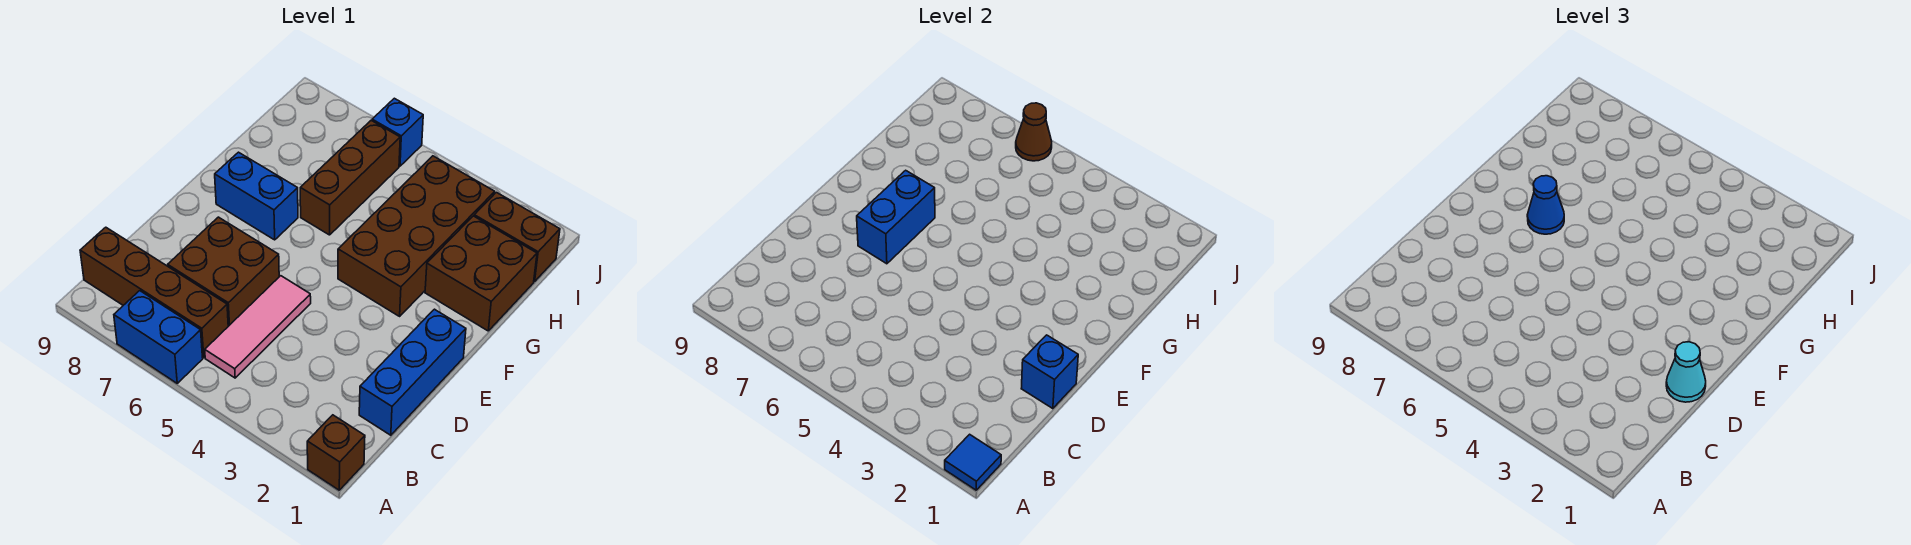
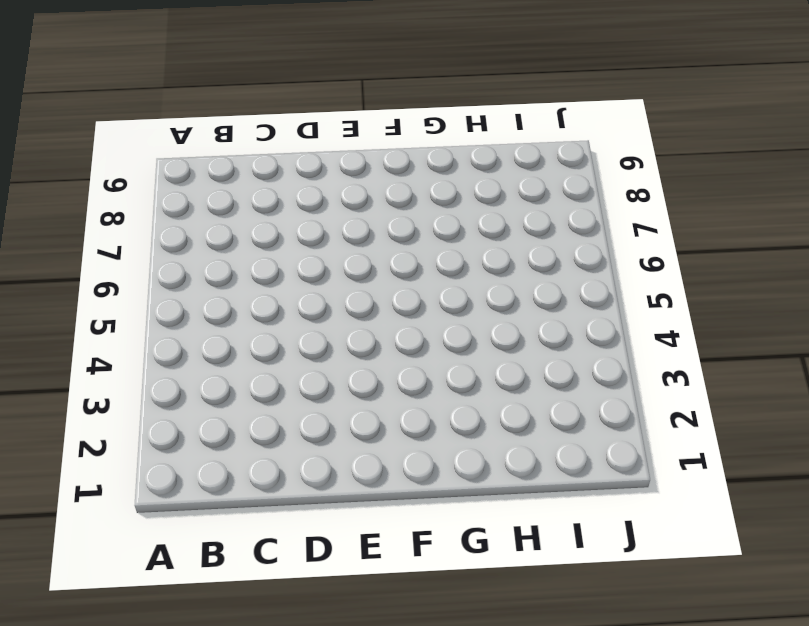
none -> brown brick A1 level 1
none -> blue brick A6:A7 level 1
none -> pink tile B5:D5 level 1

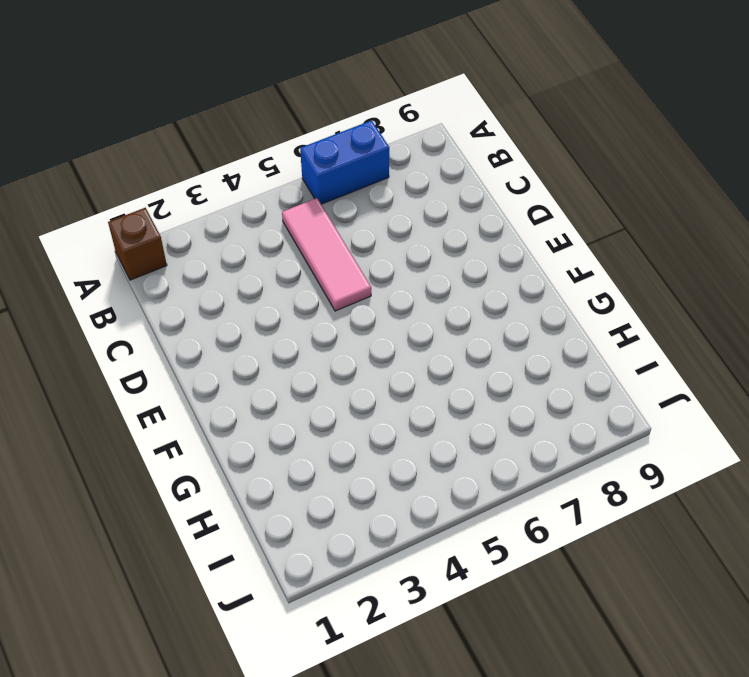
none -> brown brick B6:B9 level 1
none -> blue brick C1:E1 level 1
none -> brown brick C6:D7 level 1

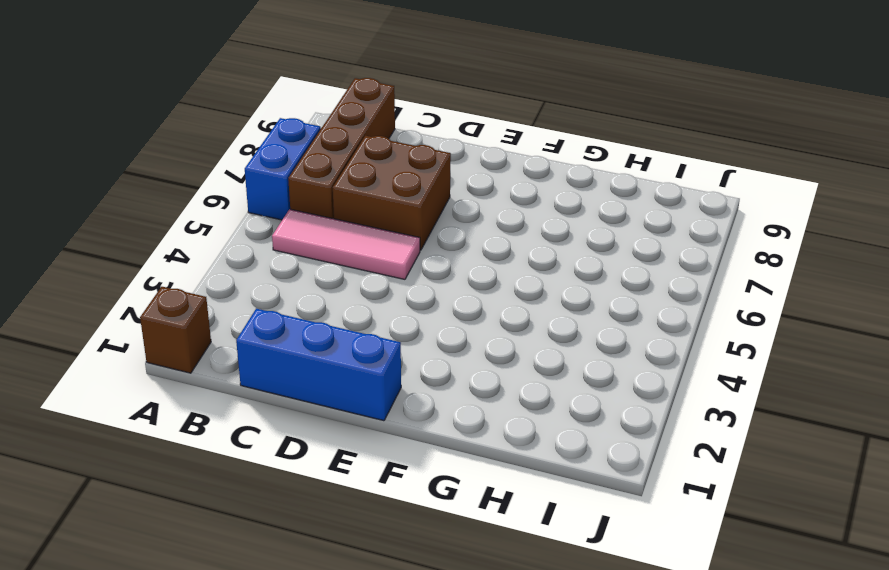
none -> brown brick F3:I4 level 1
none -> blue brick F7:F8 level 1
none -> brown brick G1:H2 level 1

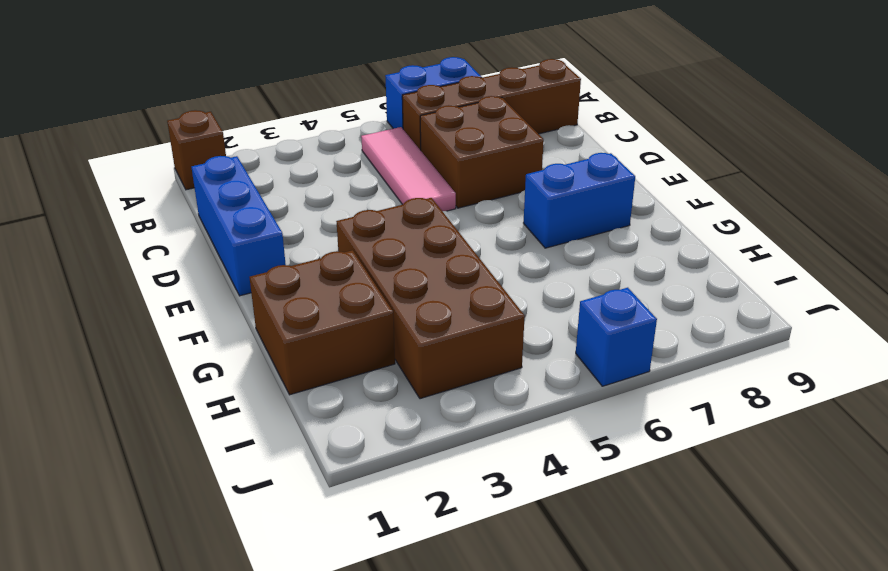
none -> brown brick G6:I6 level 1
none -> brown brick I1:I2 level 1
none -> blue tile A1 level 2

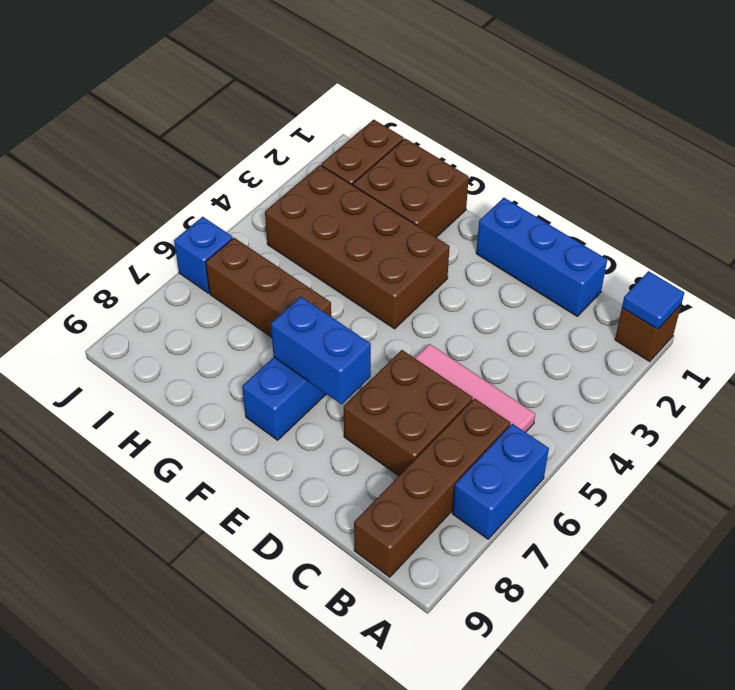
none -> blue brick D1 level 2
none -> brown cone J6 level 2
none -> cyan cone D1 level 3

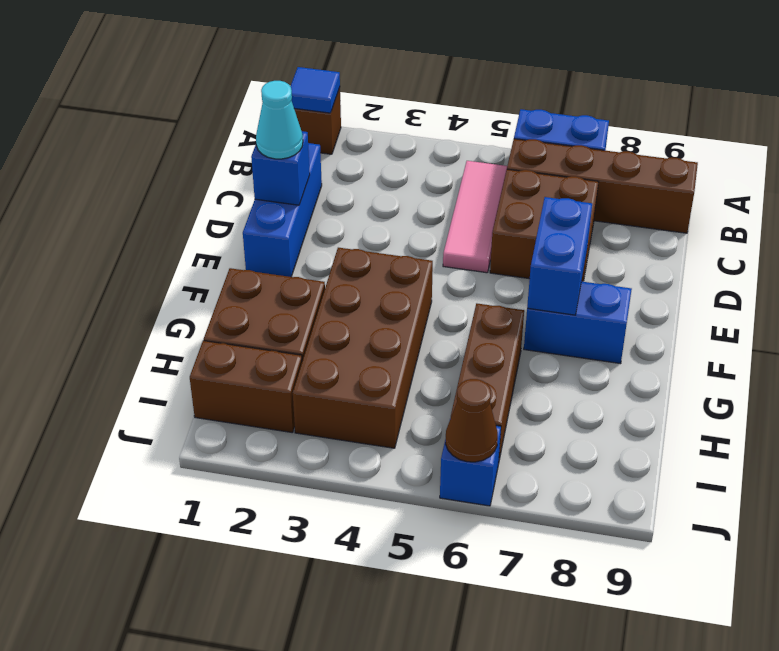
none -> blue cone F7 level 3

